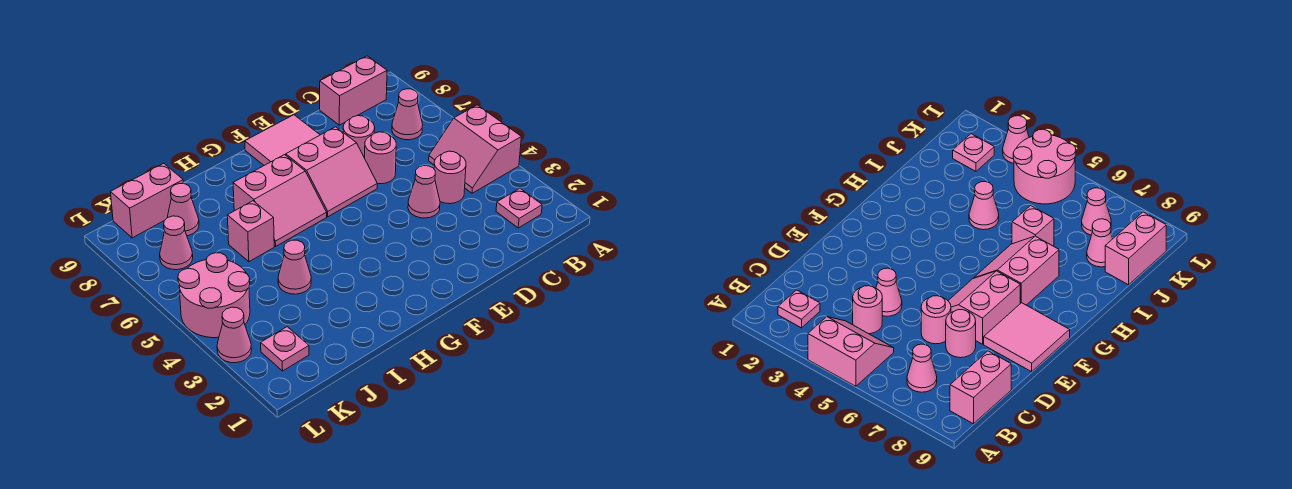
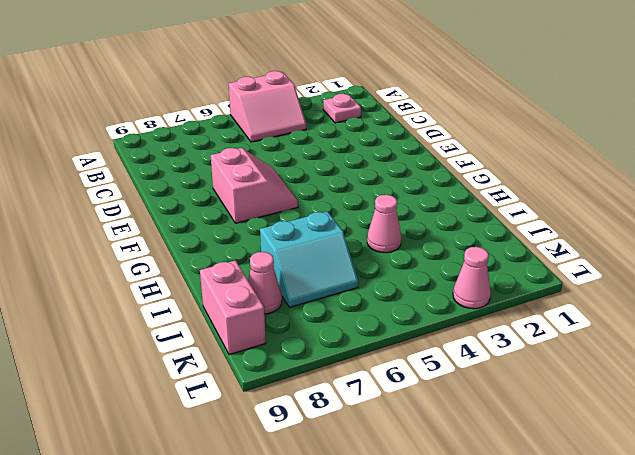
cyan slope I6:J7 level 1 top I -> pink brick I6 level 1
none -> pink cone B7 level 1
none -> pink brick B9:C9 level 1
none -> pink round brick C4 level 1

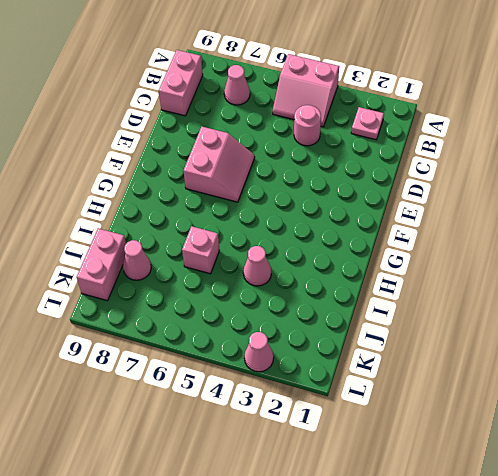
none -> pink cone D4 level 1
none -> pink round brick D6 level 1
none -> pink round brick D7 level 1

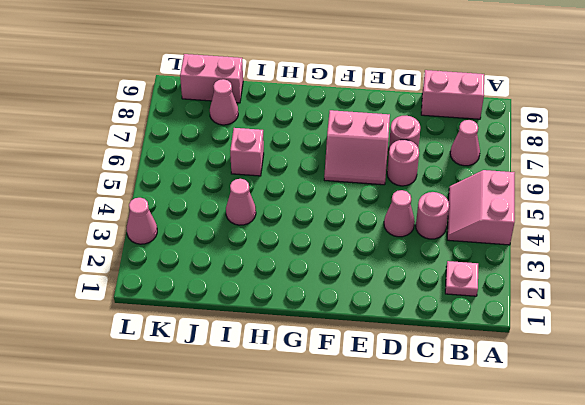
none -> pink tile E8:F9 level 1
none -> pink slope G6:H7 level 1 top 7
none -> pink plate K2 level 1

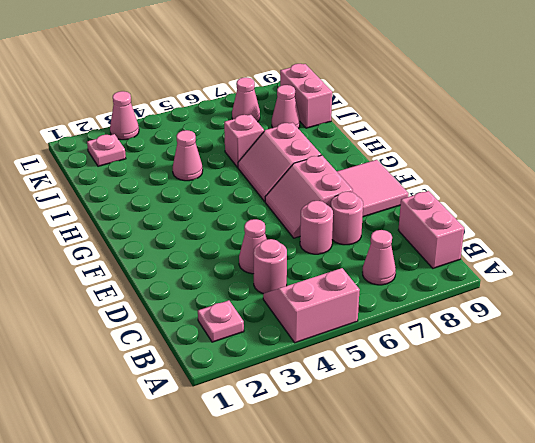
none -> pink round brick K4:L5 level 1

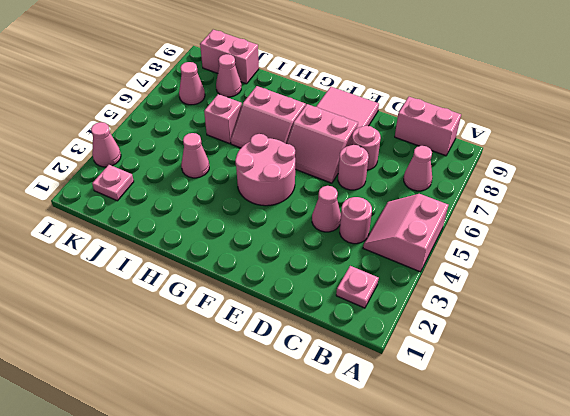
pink round brick F4:G5 level 1 -> pink round brick K4:L5 level 1

